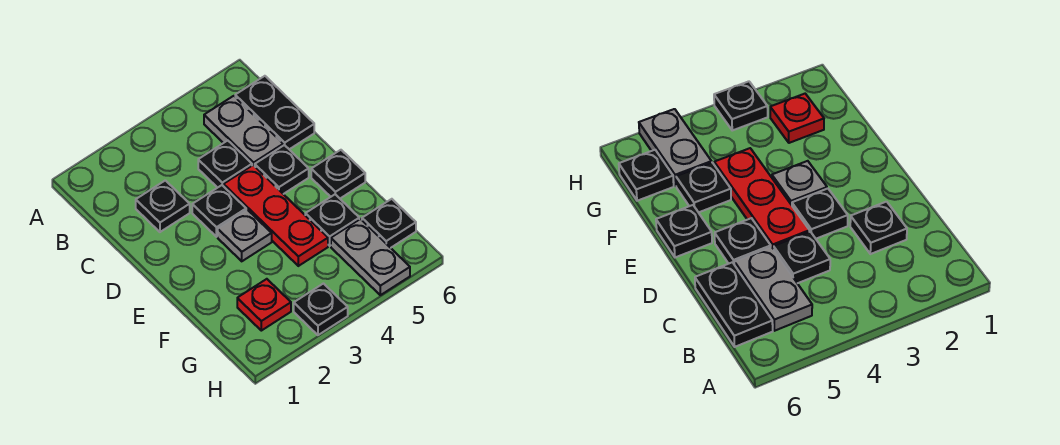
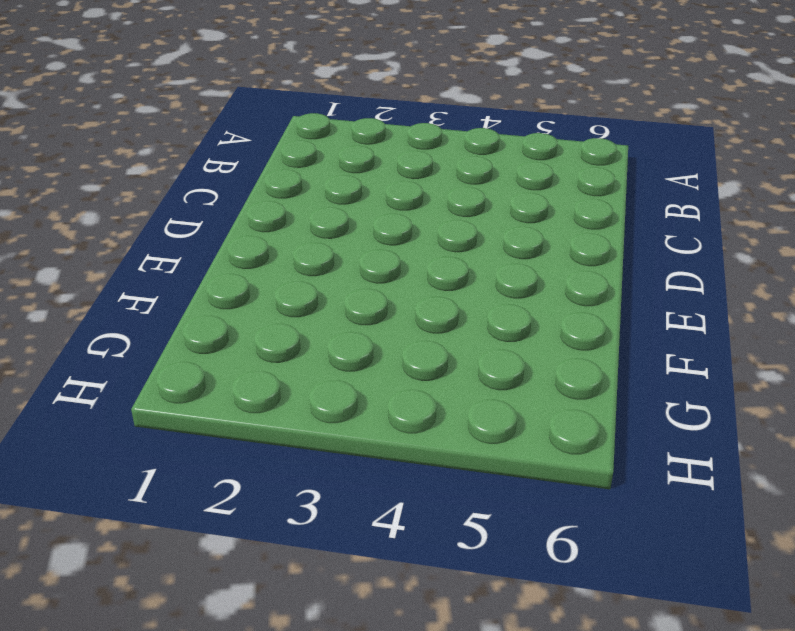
none -> grey plate B5:C5 level 1
none -> black plate B6:C6 level 1
none -> black plate C2 level 1

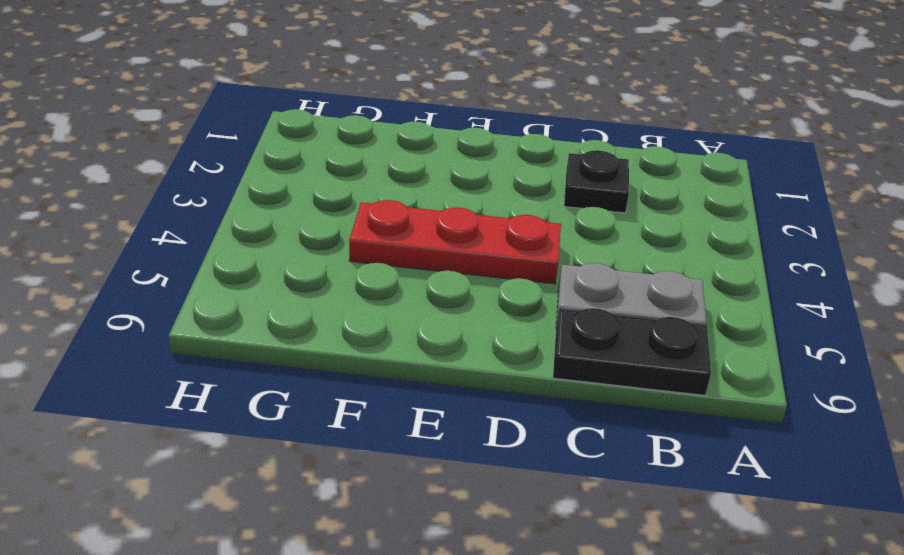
none -> black plate C4 level 1
none -> black plate D3 level 1
none -> black plate D5 level 1

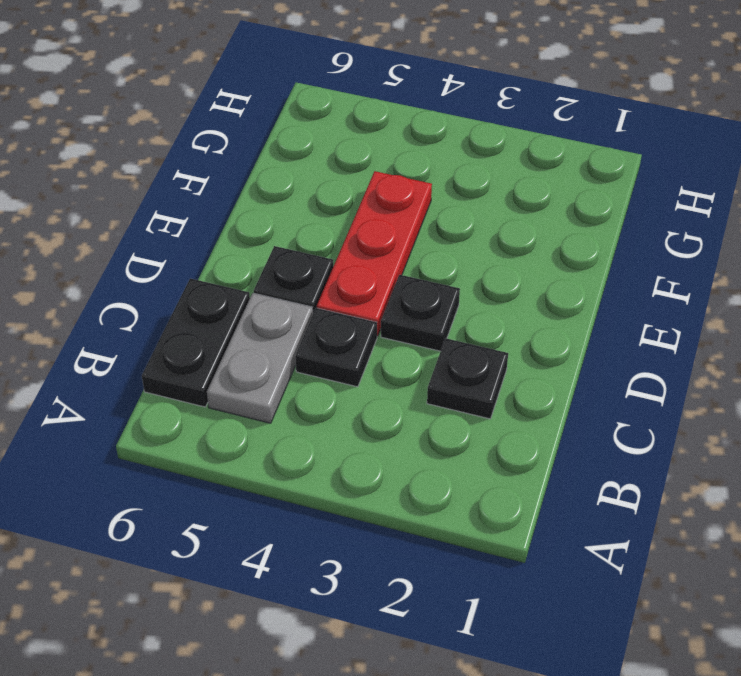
none -> grey plate E3 level 1
none -> black plate E6 level 1
none -> black plate F5 level 1

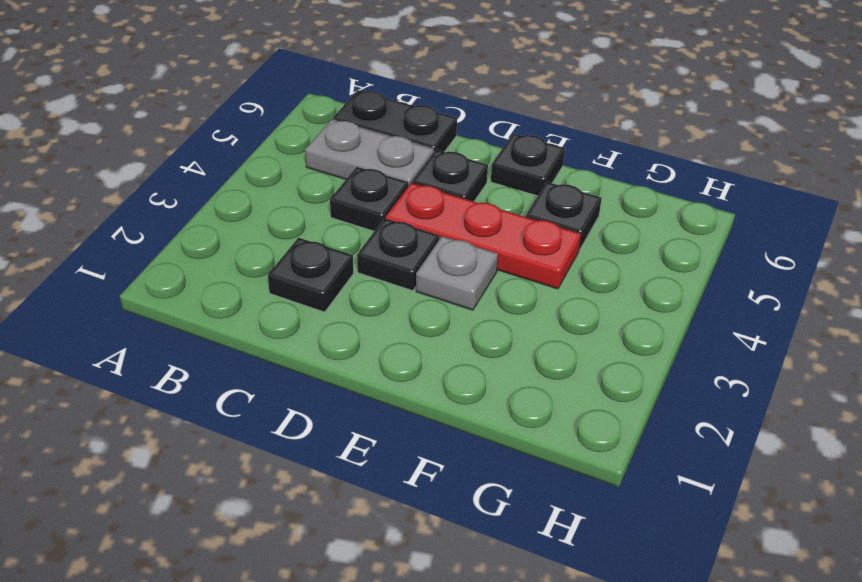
none -> red plate G2 level 1
none -> grey plate G5:H5 level 1
none -> black plate G6 level 1

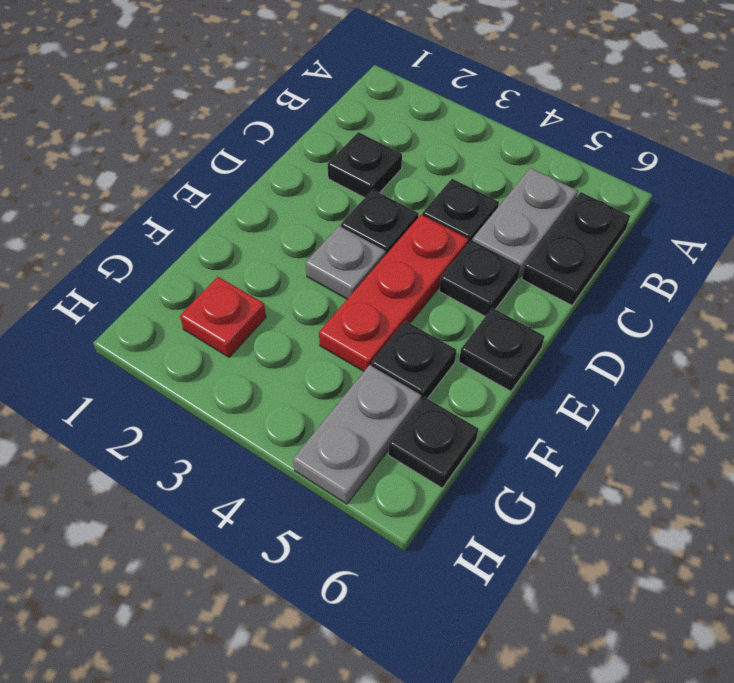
none -> black plate H3 level 1

